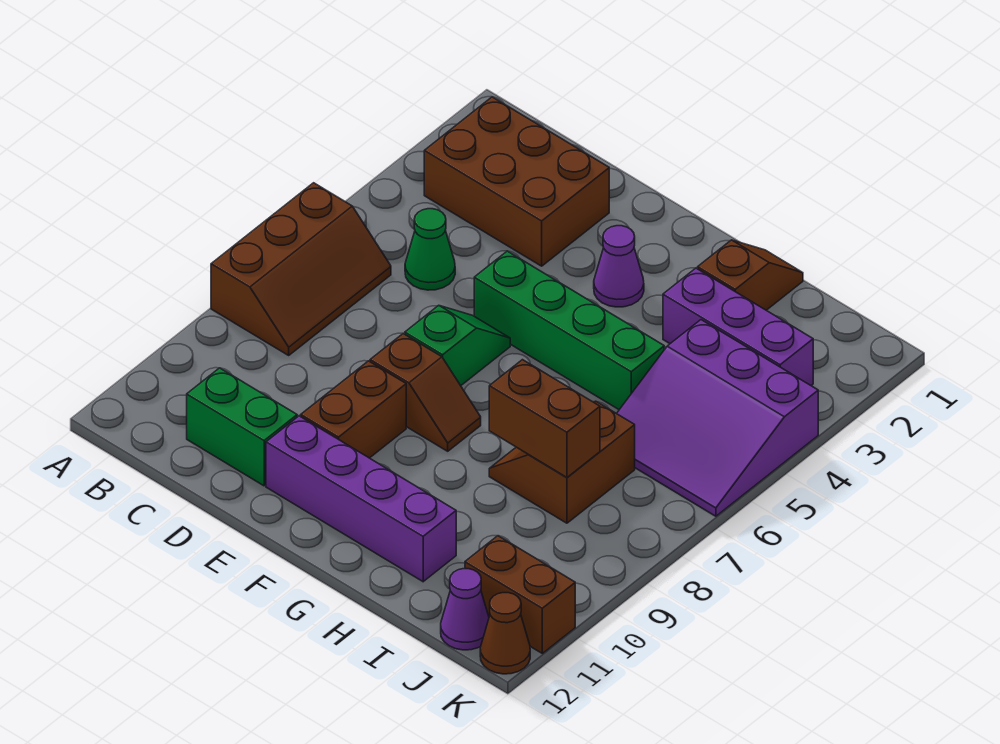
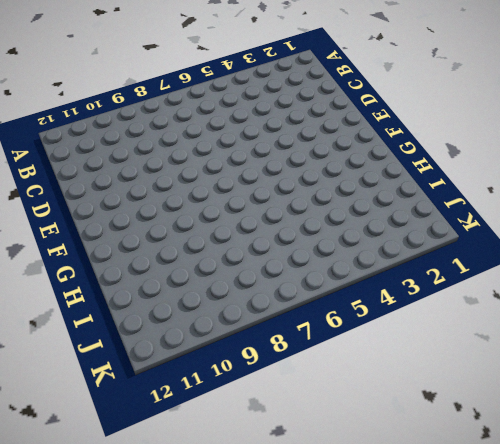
none -> brown slope A6:B8 level 1 top A
none -> brown brick B2:D3 level 1
none -> green cone C5 level 1

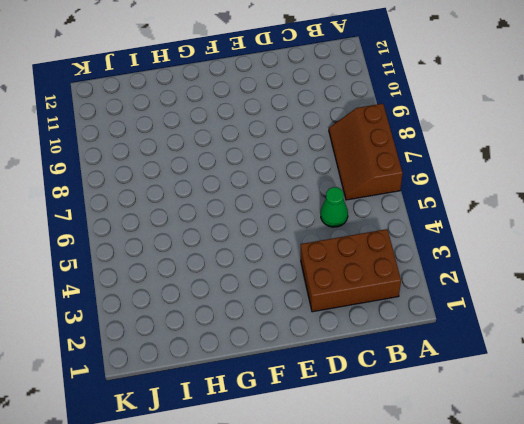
none -> green brick C11:D11 level 1
none -> green brick E5:H5 level 1
none -> green slope E6:E7 level 1 top 7

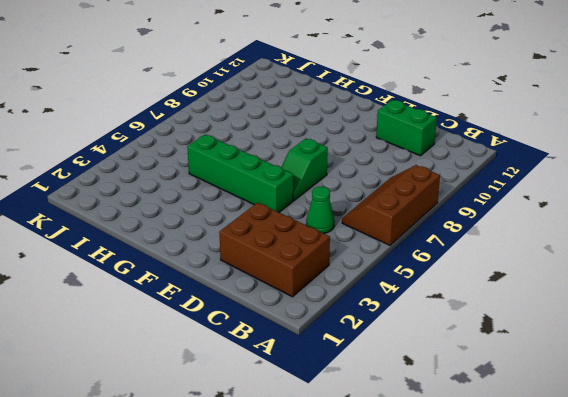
none -> brown slope E8:F8 level 1 top E
none -> brown brick E9:E10 level 1
none -> purple brick E11:H11 level 1

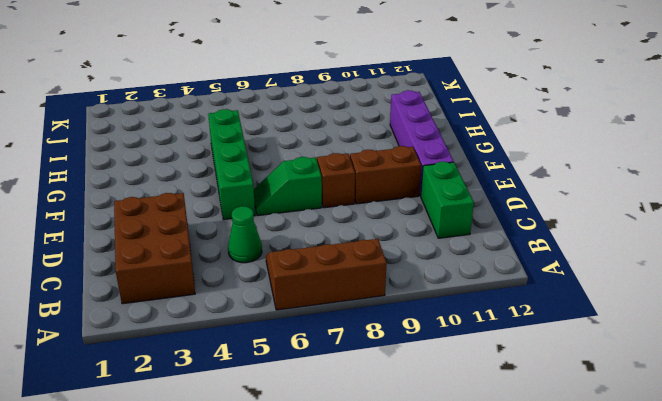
none -> purple cone F3 level 1
none -> brown slope H1:H2 level 1 top 2
none -> purple brick H3:J3 level 1

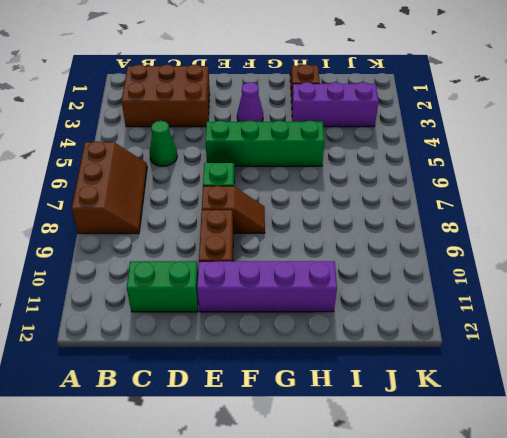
none -> brown slope H7:I8 level 1 top I
none -> purple slope I4:K6 level 1 top 4
none -> brown brick J11:K11 level 1

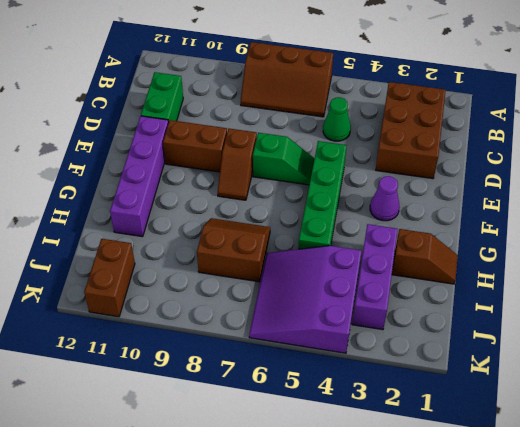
none -> purple cone J12 level 1
none -> brown cone K12 level 1
none -> brown brick H8:I8 level 2

